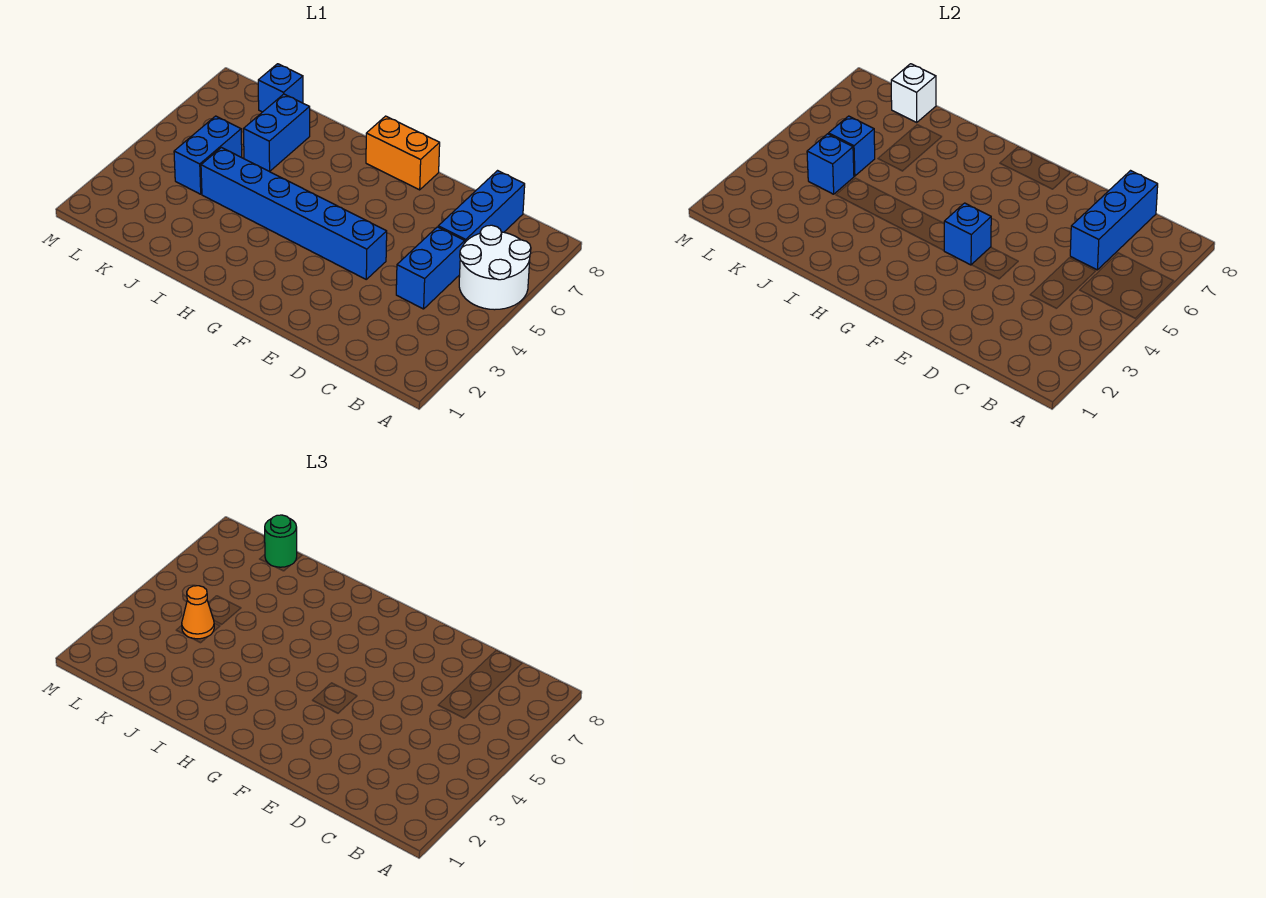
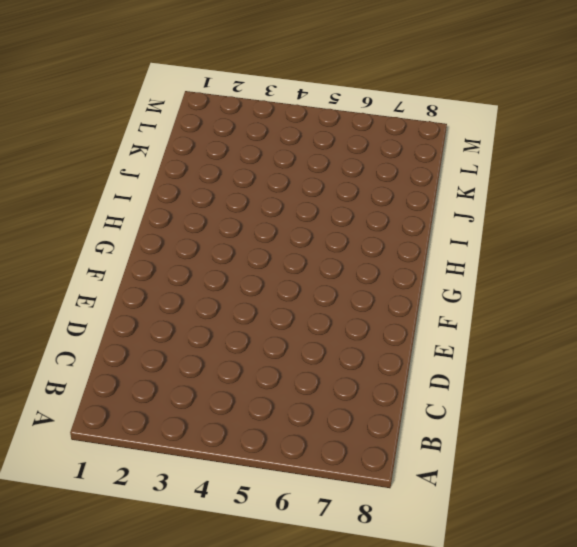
none -> white round brick A5:B6 level 1
none -> blue brick C4:C5 level 1
none -> blue brick C6:C8 level 1

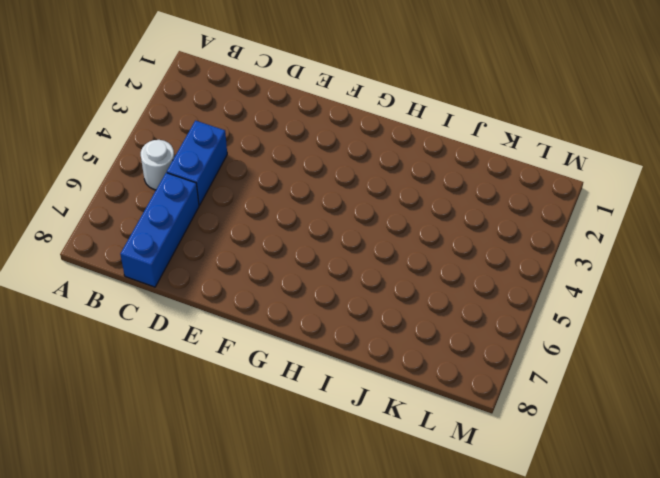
white round brick B5 level 1 -> white round brick A5:B6 level 1
none -> blue brick E4:J4 level 1
none -> orange brick F8:G8 level 1
none -> blue brick J6:J7 level 1

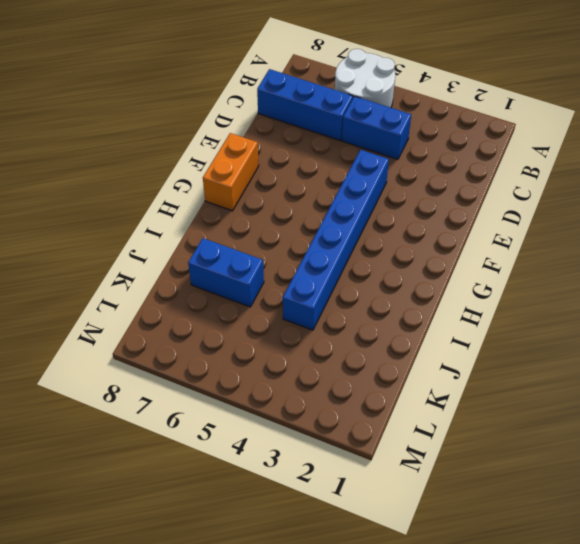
none -> blue brick K4:K5 level 1
none -> blue brick K8 level 1
none -> blue brick C6:C8 level 2

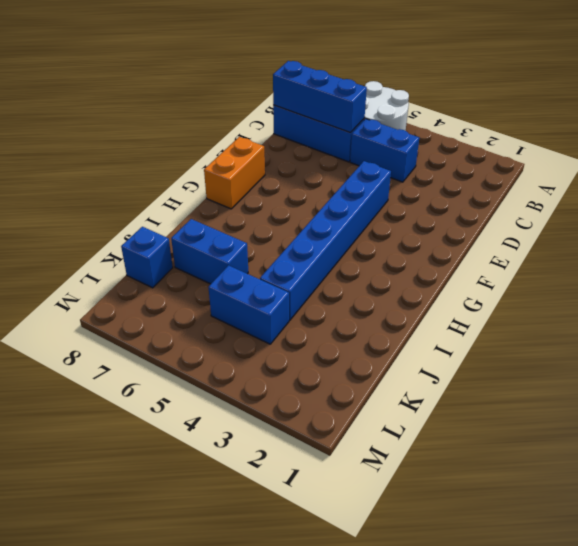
none -> blue brick F4 level 2
none -> blue brick K4 level 2
none -> blue brick K5 level 2

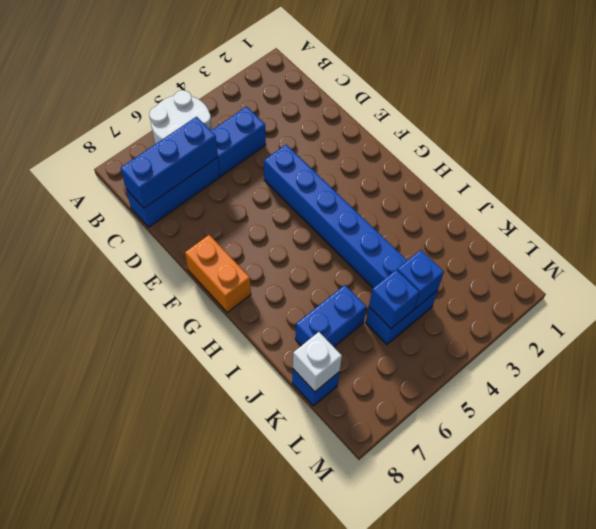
none -> blue brick F4 level 2
none -> orange cone K4 level 3
none -> green round brick K8 level 3

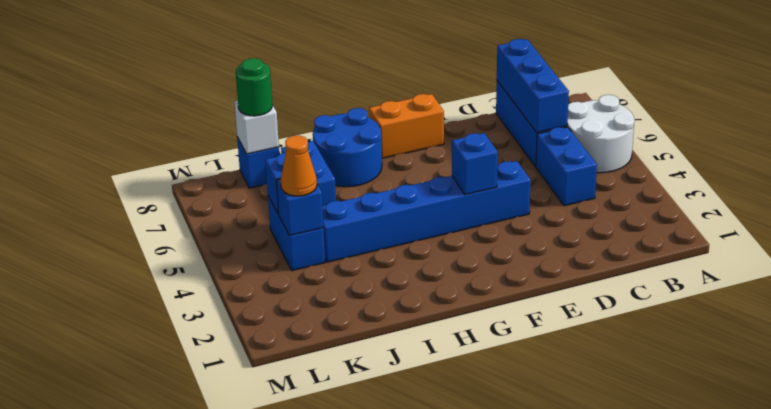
blue round brick H7:I8 level 1 -> none

